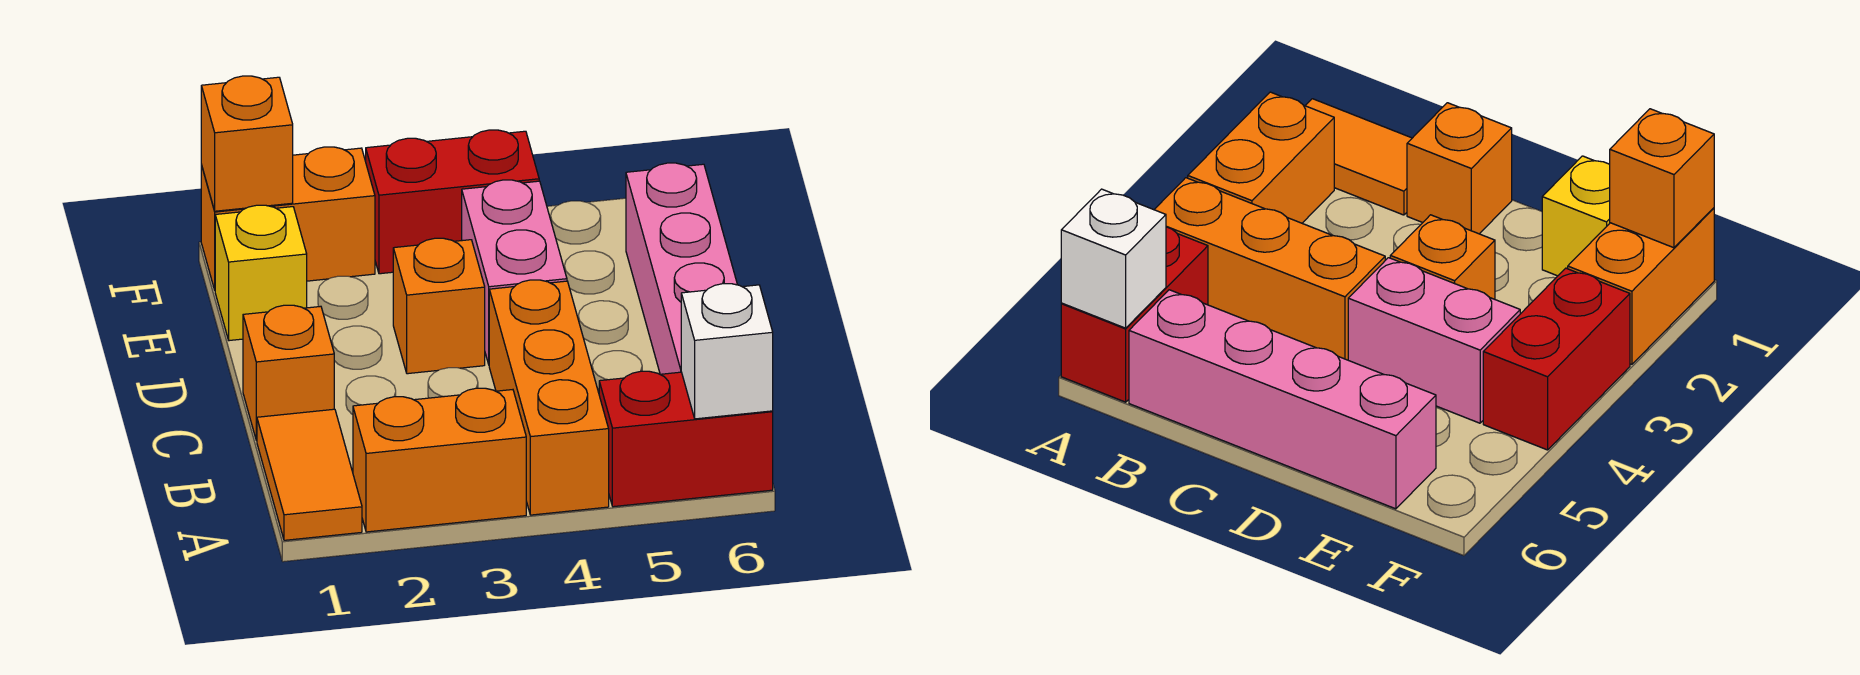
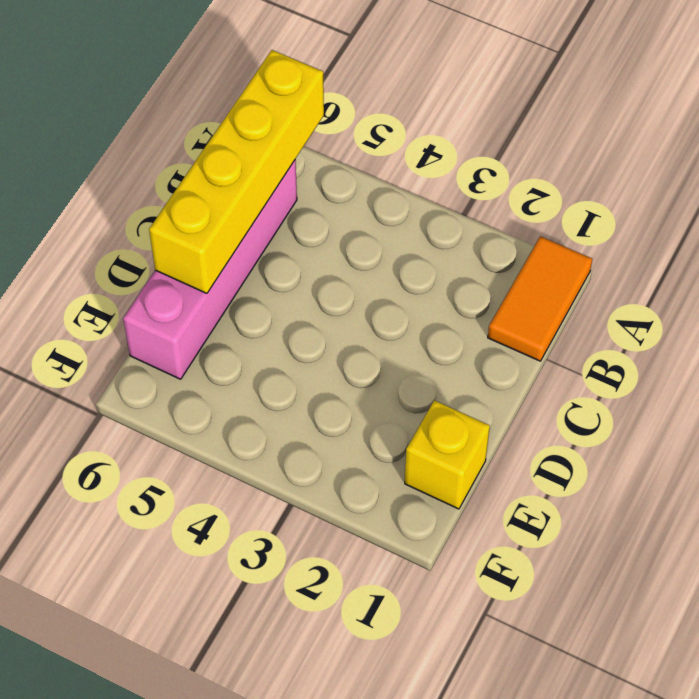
yellow brick A6:D6 level 2 -> white brick A6 level 2
none -> orange brick A2:A3 level 1
none -> orange brick A4:C4 level 1
none -> red brick A5:A6 level 1

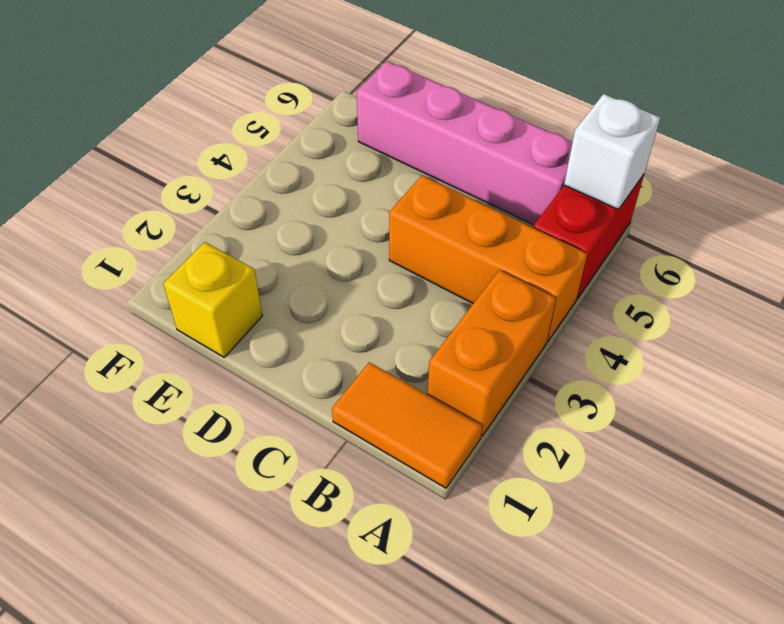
none -> orange brick C1 level 1
none -> orange brick D3 level 1
none -> pink brick D4:E4 level 1

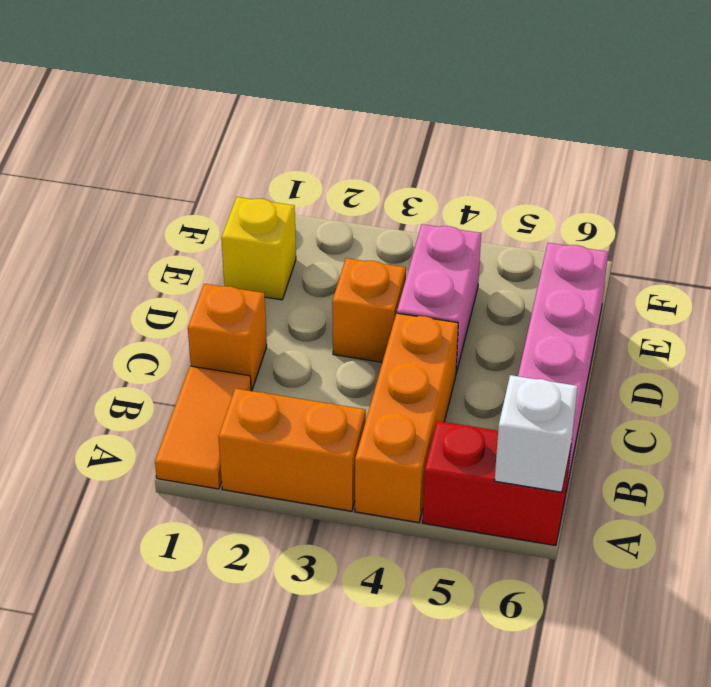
none -> orange brick F1:F2 level 1
none -> red brick F3:F4 level 1
none -> orange brick F1 level 2

